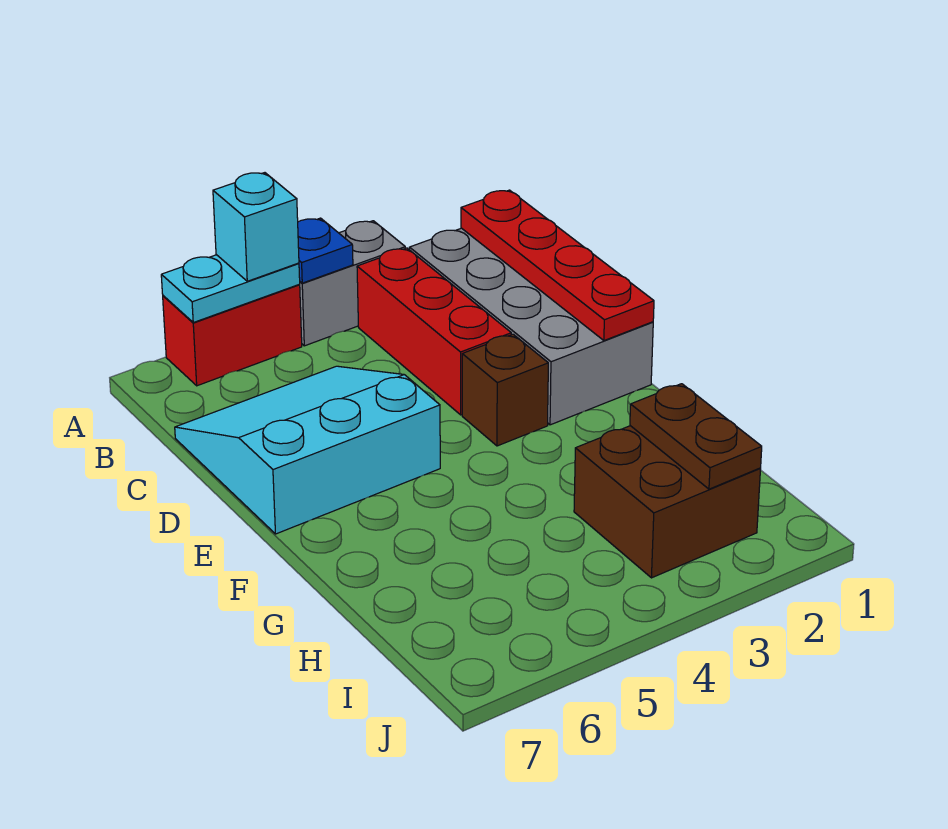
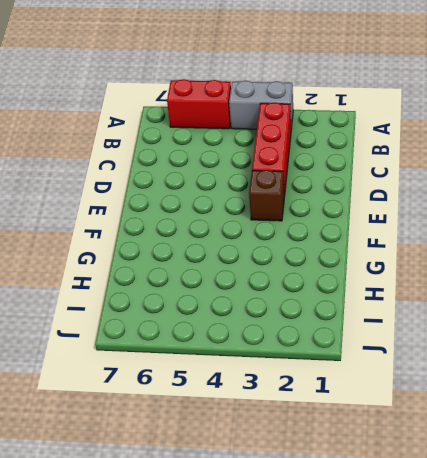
none -> grey brick B1:E2 level 1
none -> cyan slope C5:E7 level 1 top E
none -> brown brick H2:I3 level 1

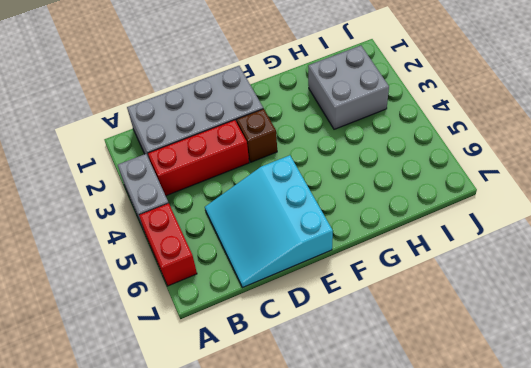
grey brick H2:I3 level 1 -> brown brick H2:I3 level 1
none -> blue plate A4 level 2
none -> cyan plate A5:A6 level 2
none -> red plate B1:E1 level 2

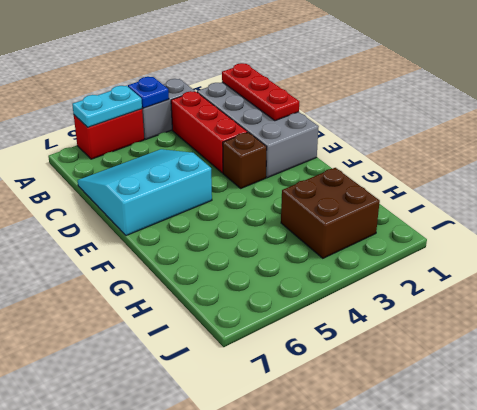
red plate B1:D1 level 2 -> red plate B1:E1 level 2
none -> brown plate H2:I2 level 2
none -> cyan brick A5 level 3

